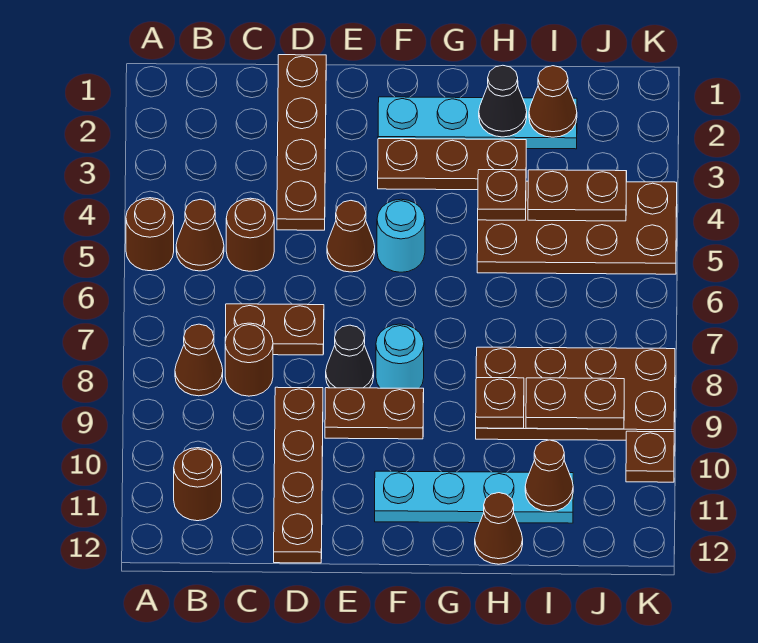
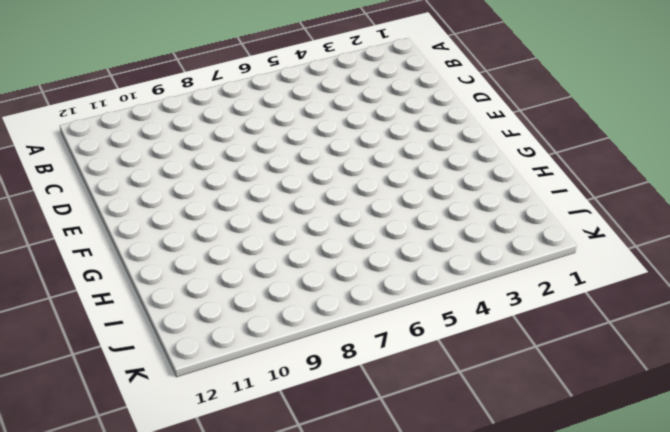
none -> brown round brick A5 level 1
none -> brown cone B5 level 1
none -> brown cone B8 level 1

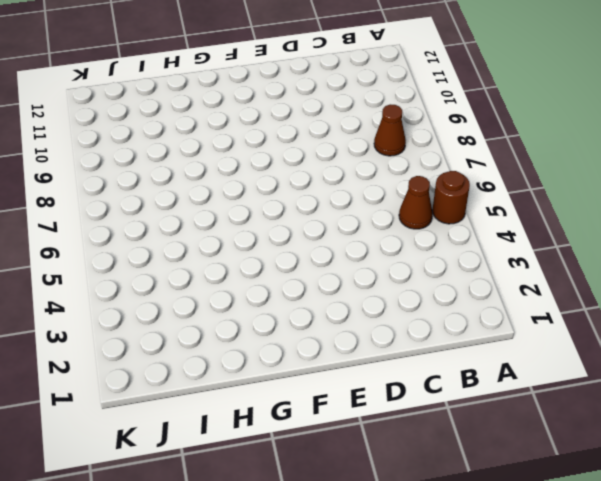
none -> brown round brick B11 level 1
none -> brown round brick C5 level 1
none -> brown plate C7:D7 level 1

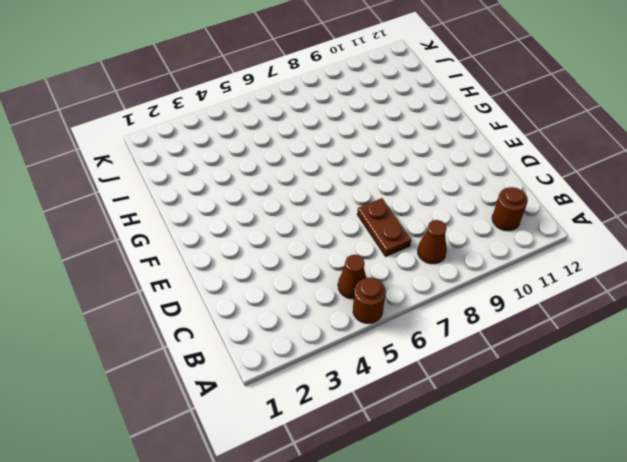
none -> brown round brick C5 level 1
none -> brown round brick C8 level 1
none -> brown plate D1:D4 level 1

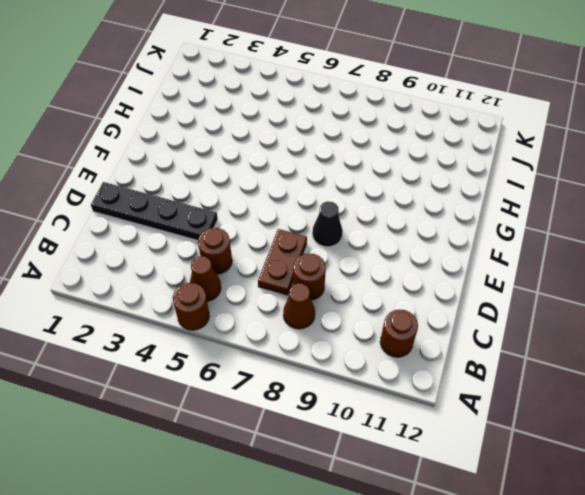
black plate D1:D4 level 1 -> brown plate D1:D4 level 1
none -> brown plate D9:D12 level 1
none -> brown cone E5 level 1
none -> brown plate E9:F9 level 1

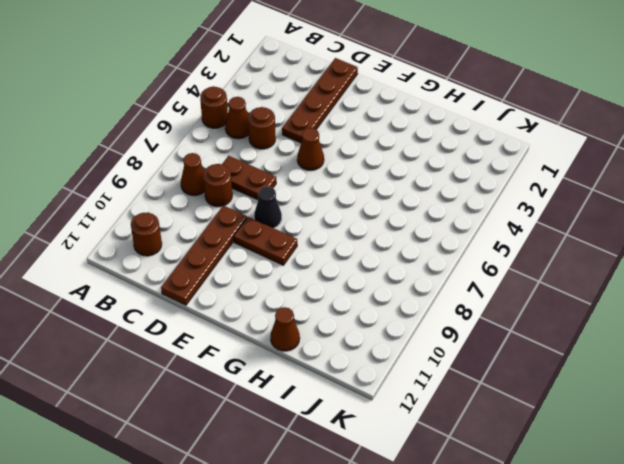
none -> cyan plate F2:I2 level 1
none -> brown plate F3:H3 level 1
none -> cyan round brick F5 level 1

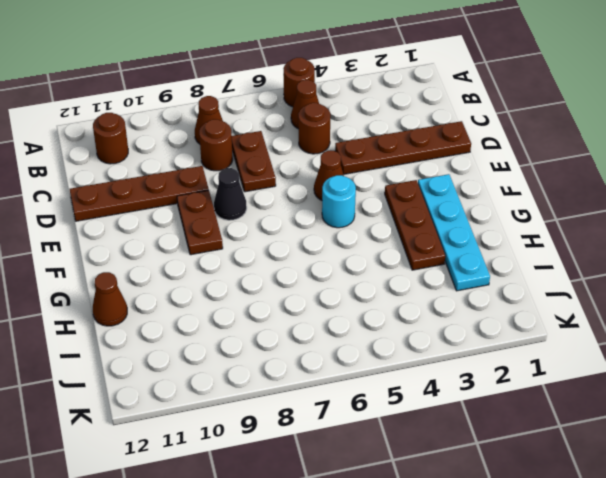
none -> cyan round brick F8 level 1
none -> cyan plate F11:I11 level 1
none -> brown plate H4:K5 level 1

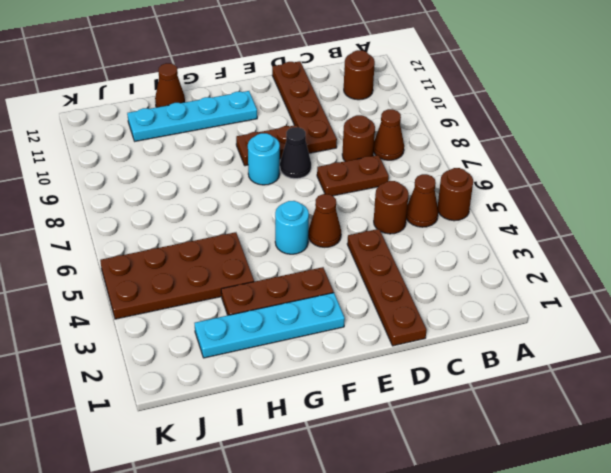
none -> brown plate H8:K9 level 1
none -> brown plate K10 level 1
none -> black cone H2 level 2

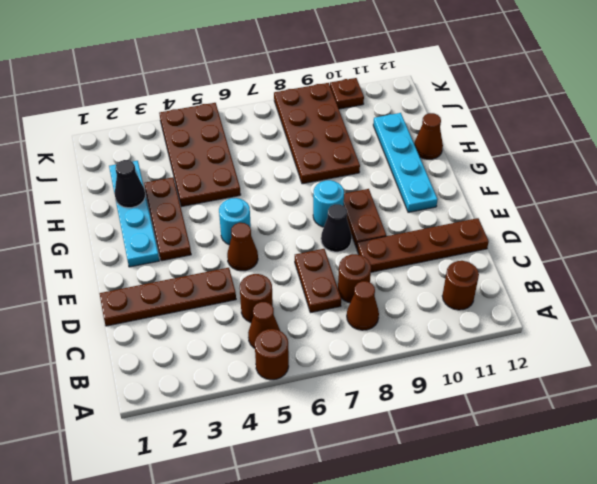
none -> brown plate H4 level 2
none -> brown plate H9 level 2
none -> brown cone I2 level 2

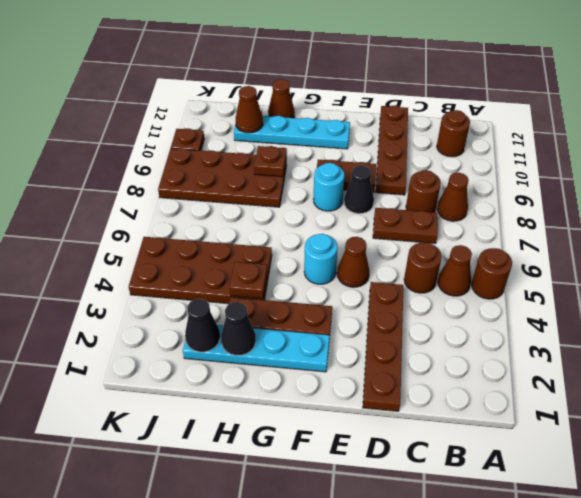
black cone I2 level 2 -> brown cone I2 level 2
none -> brown plate I4:J4 level 2
none -> brown plate I9:J9 level 2

